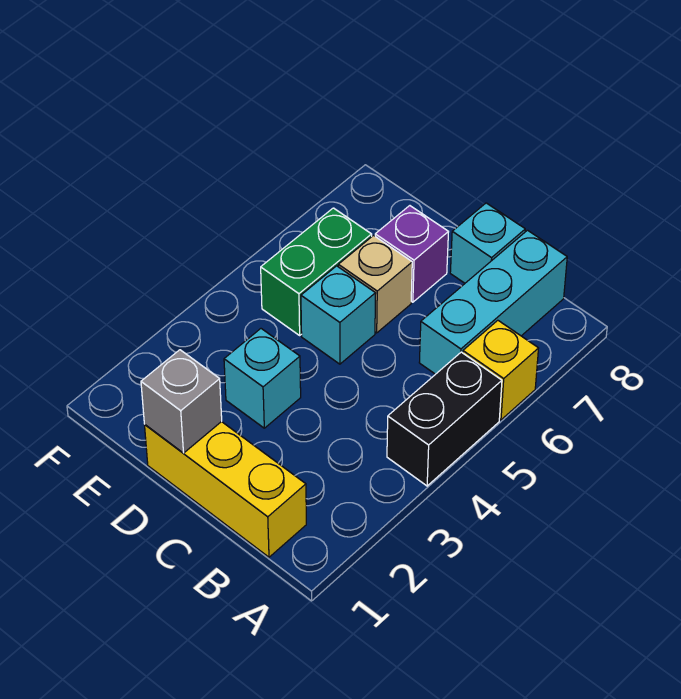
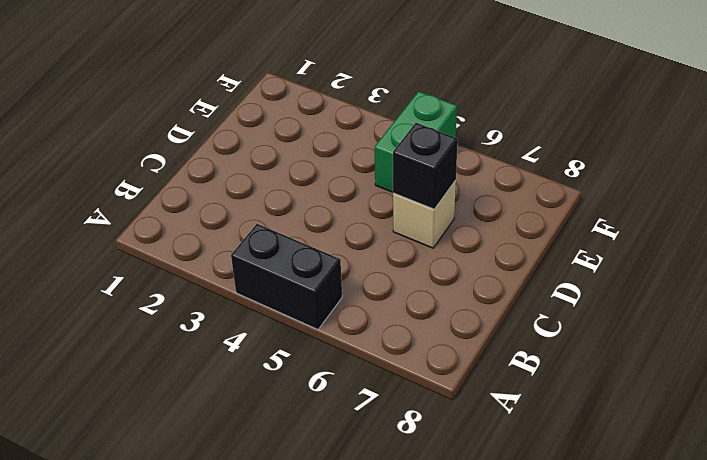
black brick D6 level 2 -> none
green brick E5:F5 level 1 -> green brick E5:E6 level 1
none -> yellow brick A6 level 1
none -> yellow brick B1:D1 level 1

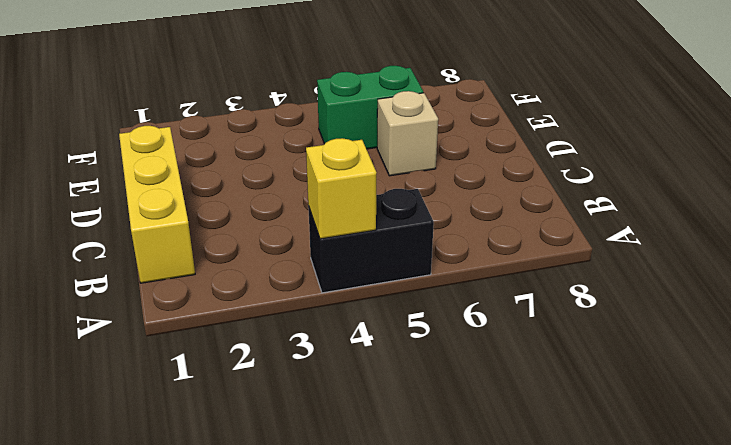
yellow brick A4 level 2 -> yellow brick A6 level 1
none -> cyan brick B6:B8 level 1
none -> cyan brick C8 level 1

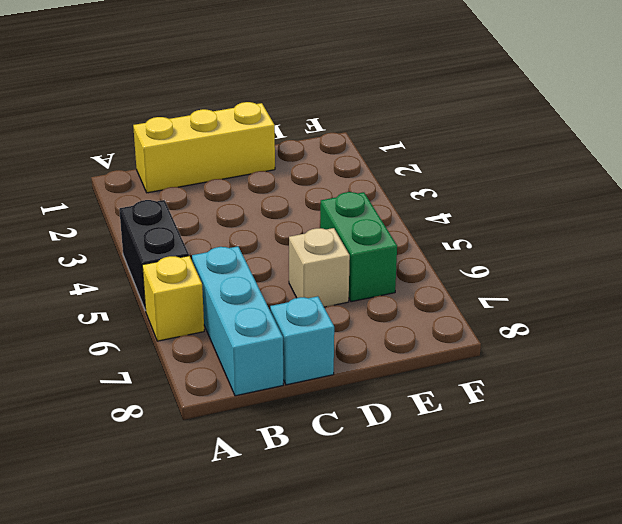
none -> cyan brick D3 level 1
none -> cyan brick D5 level 1

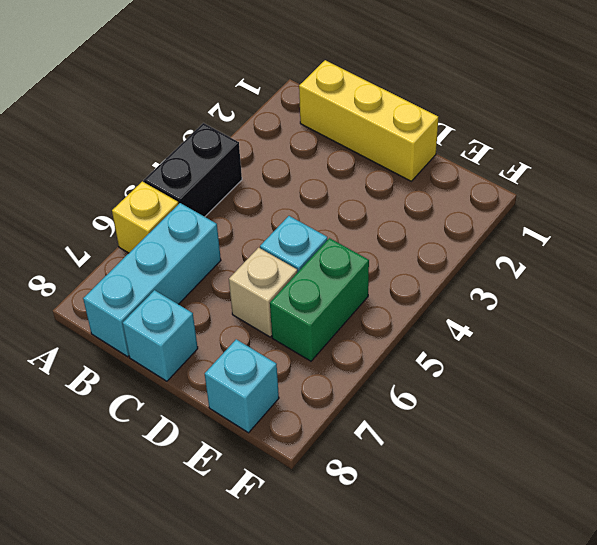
cyan brick E8 level 1 -> cyan brick D3 level 1
none -> purple brick D7 level 1
none -> grey brick D1 level 2

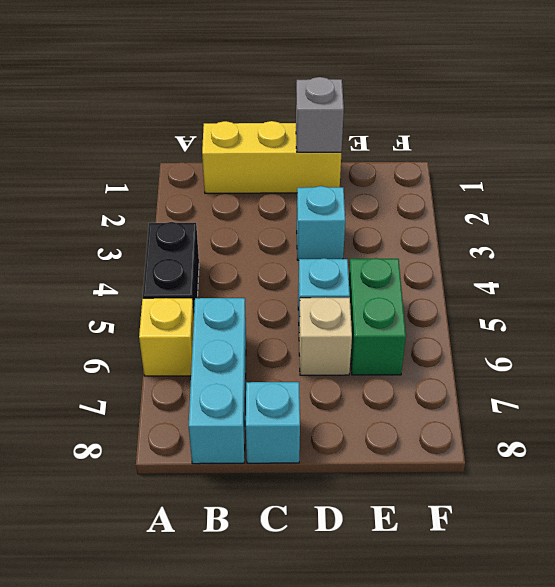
none -> purple brick D7 level 1

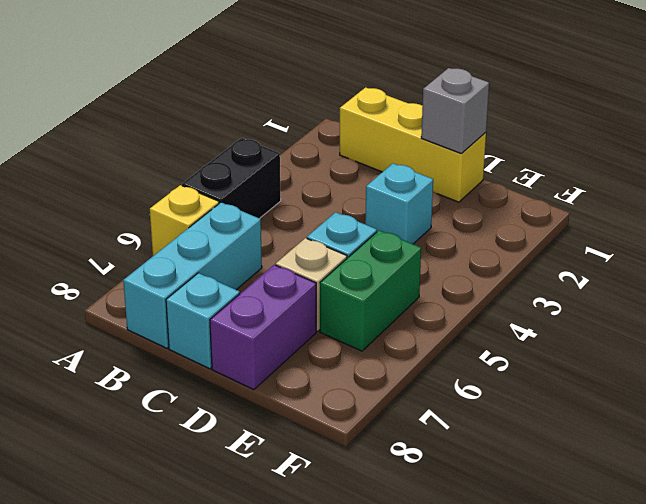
purple brick D7:D8 level 1 -> purple brick D7 level 1

